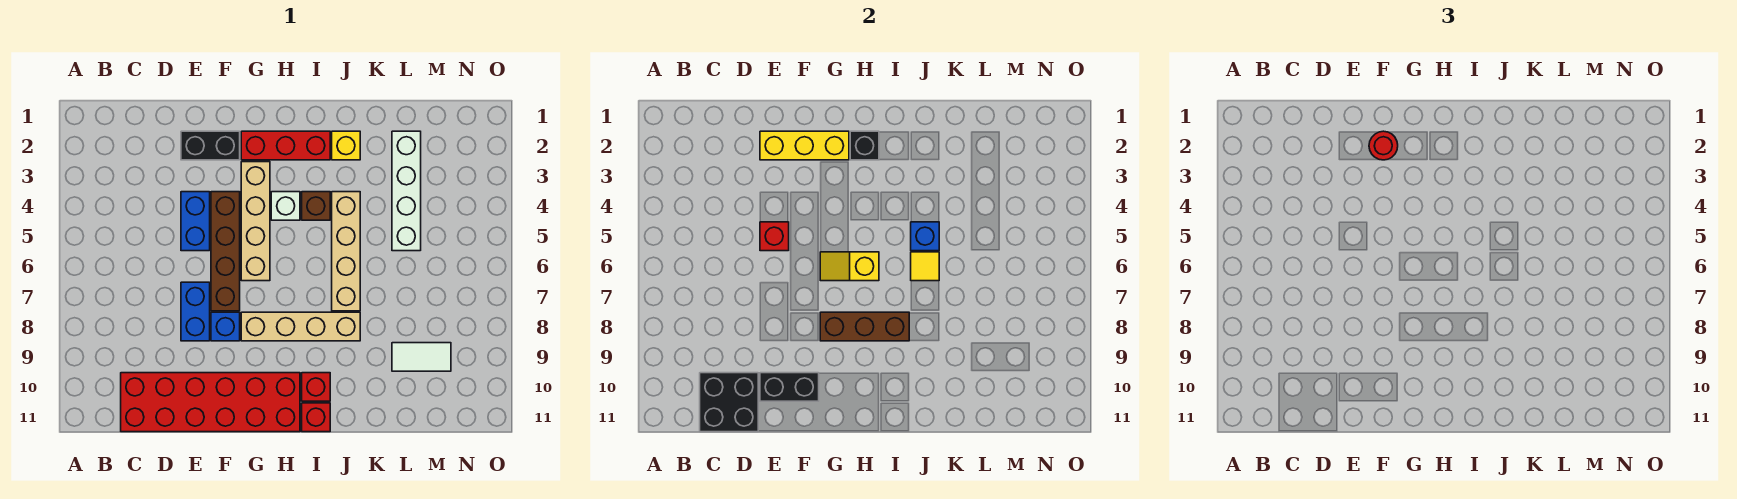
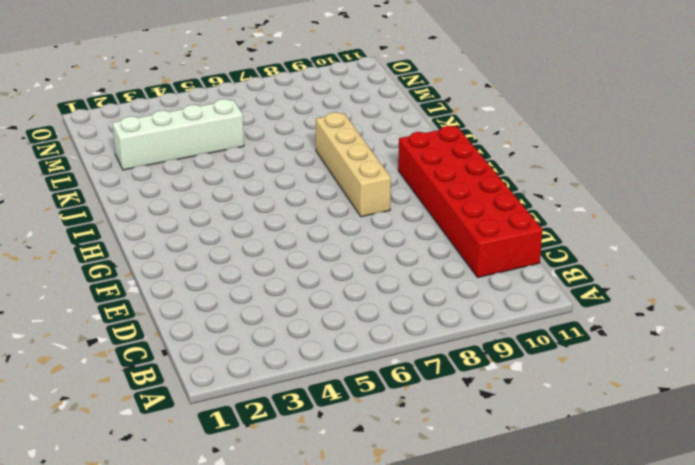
none -> black brick E2:F2 level 1
none -> blue brick E4:E5 level 1
none -> blue brick E7:E8 level 1

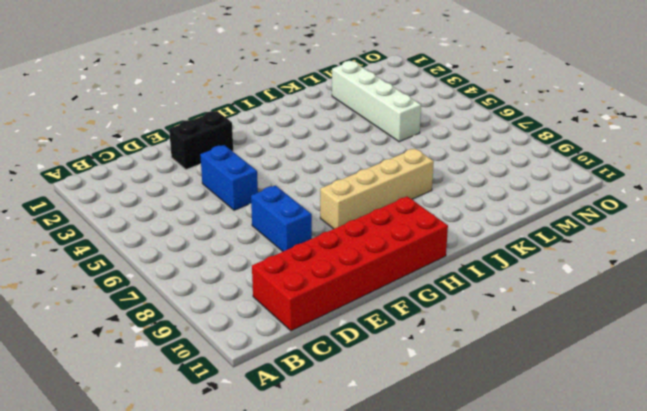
none -> brown brick F4:F7 level 1
none -> blue brick F8 level 1
none -> red brick G2:I2 level 1

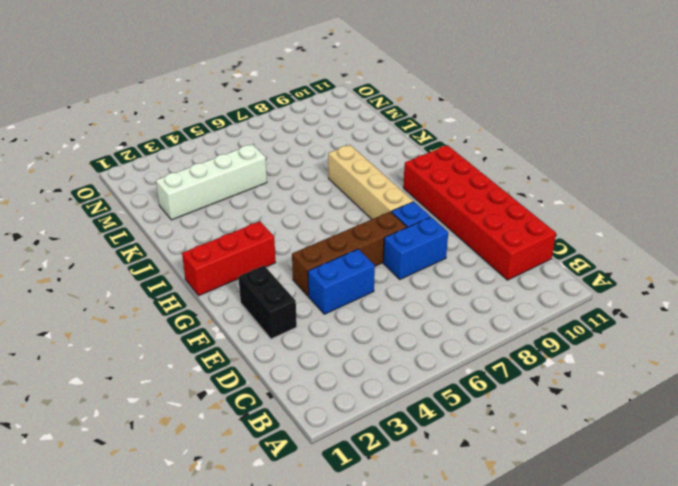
red brick H1:H3 level 1 -> red brick G2:I2 level 1
none -> tan brick G3:G6 level 1
none -> white brick H4 level 1
none -> brown brick I4 level 1

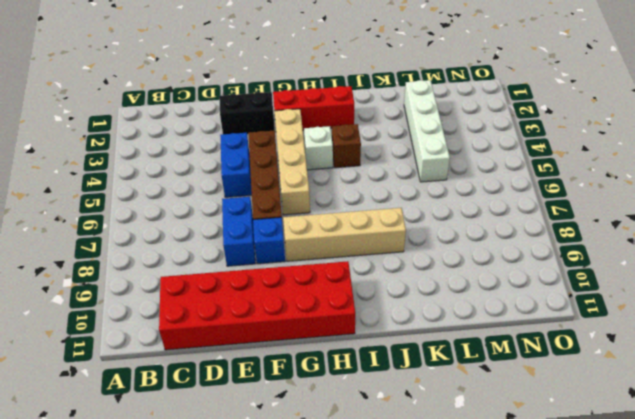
none -> red brick I10 level 1
none -> red brick I11 level 1
none -> yellow brick J2 level 1

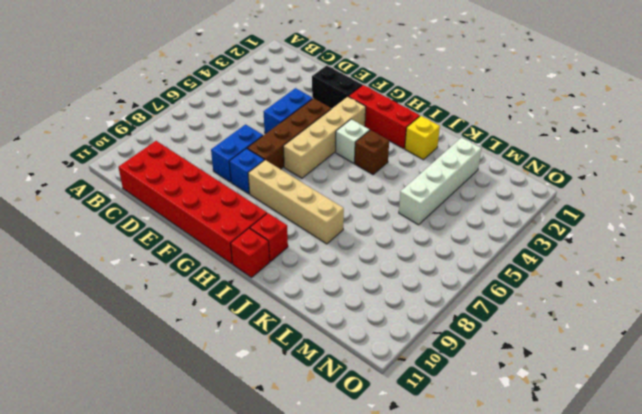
none -> tan brick J4:J7 level 1
none -> white tile L9:M9 level 1
none -> black brick C10:D11 level 2

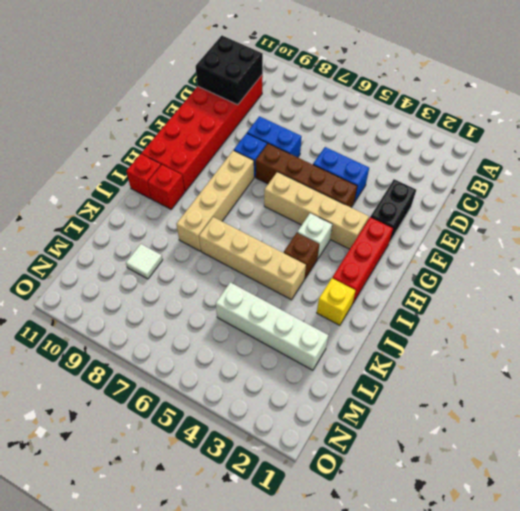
white tile L9 level 1 -> white tile L9:M9 level 1
none -> yellow brick E2:G2 level 2
none -> red brick E5 level 2
none -> black brick E10:F10 level 2

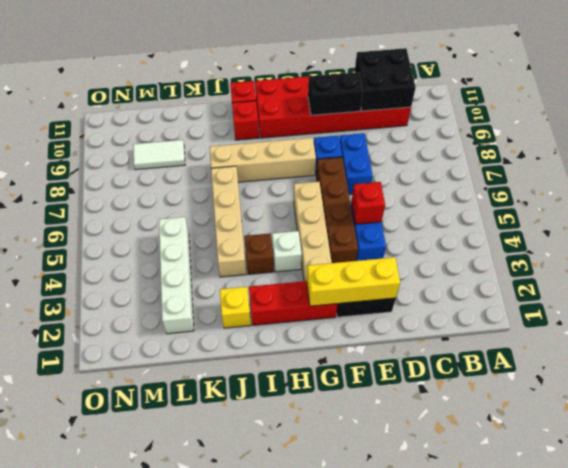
none -> yellow slope G6:H6 level 2 top H
none -> brown brick G8:I8 level 2
none -> black brick H2 level 2

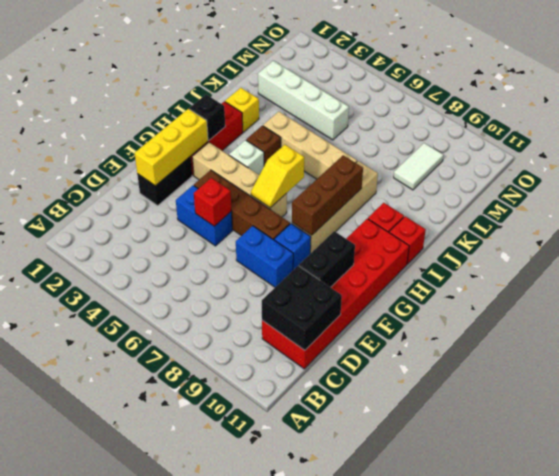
none -> blue brick J5 level 2
none -> yellow tile J6 level 2
none -> red round brick F2 level 3

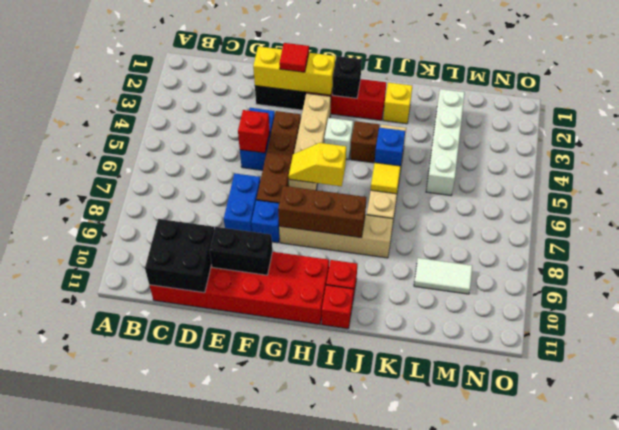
red tile F2 level 3 -> red round brick F2 level 3

